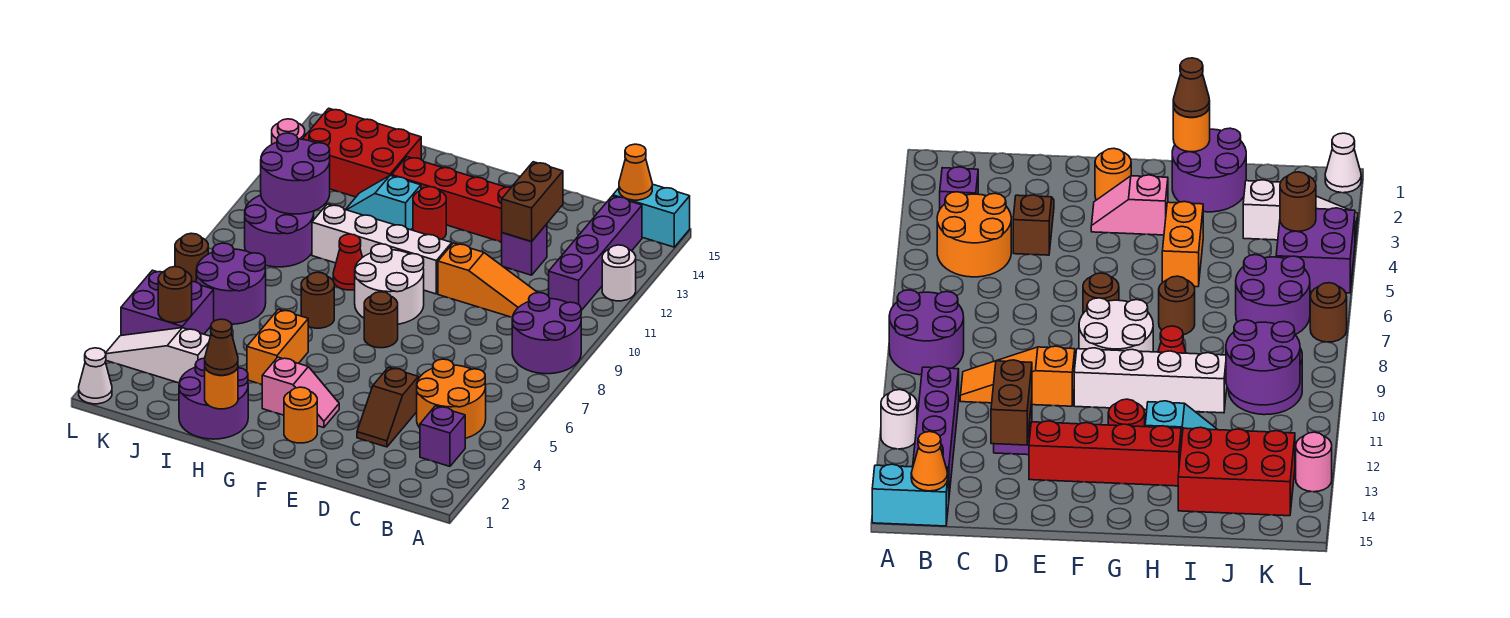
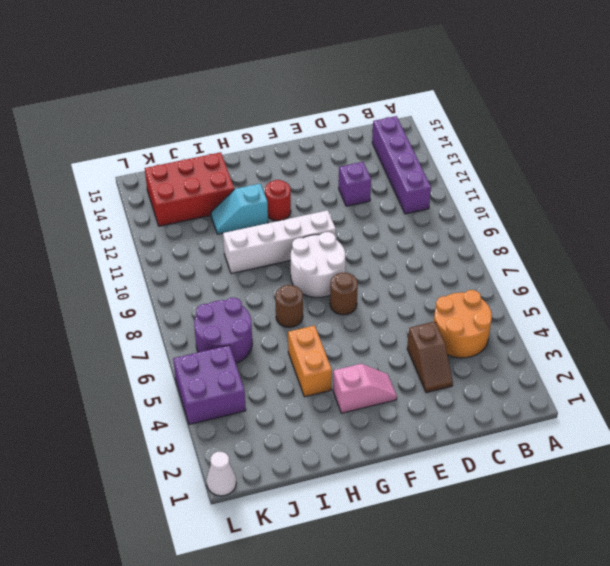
none -> purple round brick A8:B9 level 1
none -> white round brick A12 level 1
none -> cyan brick A15:B15 level 1
none -> purple brick B3 level 1

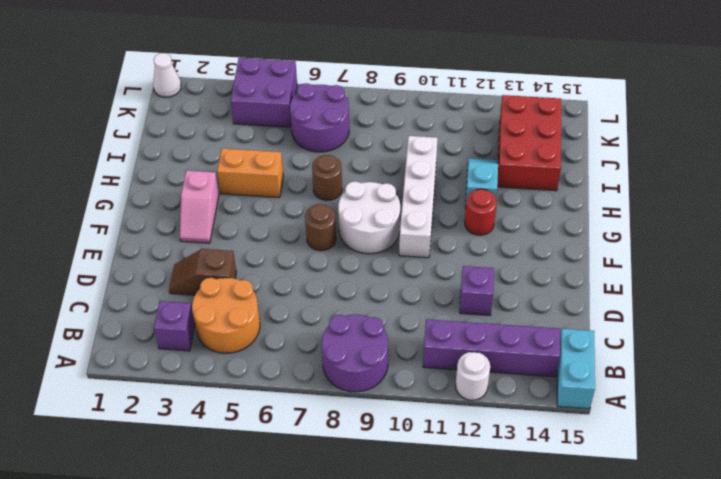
none -> orange slope C10:E10 level 1 top E
none -> red brick E13:H13 level 1
none -> orange round brick F2 level 1
none -> purple round brick H1:I2 level 1

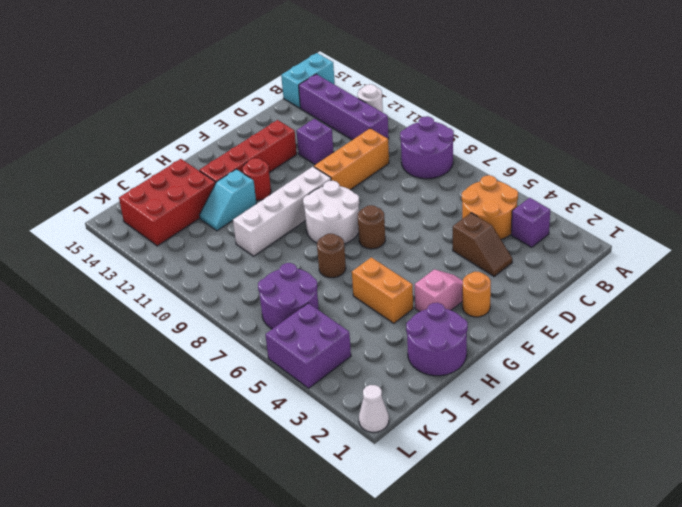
orange brick C10:E10 level 1 -> orange slope C10:E10 level 1 top E
none -> red cone H9 level 1
none -> white slope J3:L3 level 1 top J
none -> purple round brick J9:K10 level 1
none -> brown round brick L7 level 1

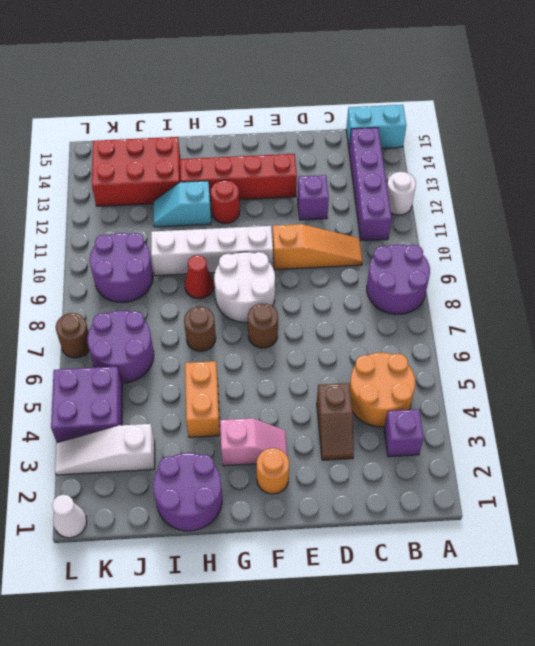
none -> pink round brick L13 level 1
none -> orange cone B15 level 2
none -> brown brick D12:D13 level 2
none -> orange round brick H1 level 2

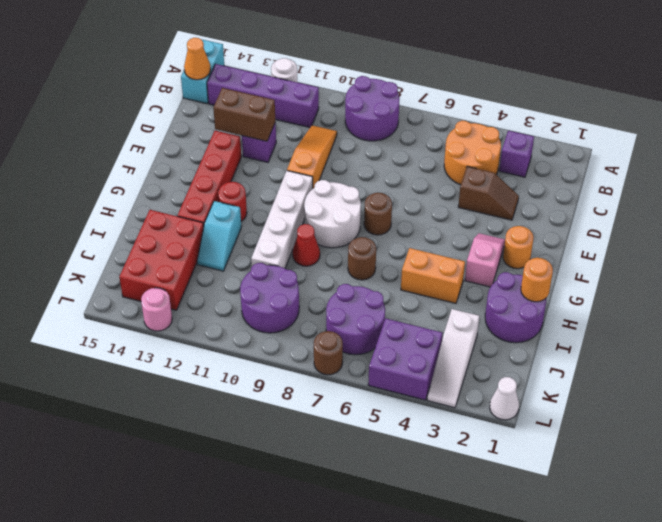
none -> purple round brick J10:K11 level 2
none -> brown round brick K4 level 2
none -> brown cone H1 level 3

